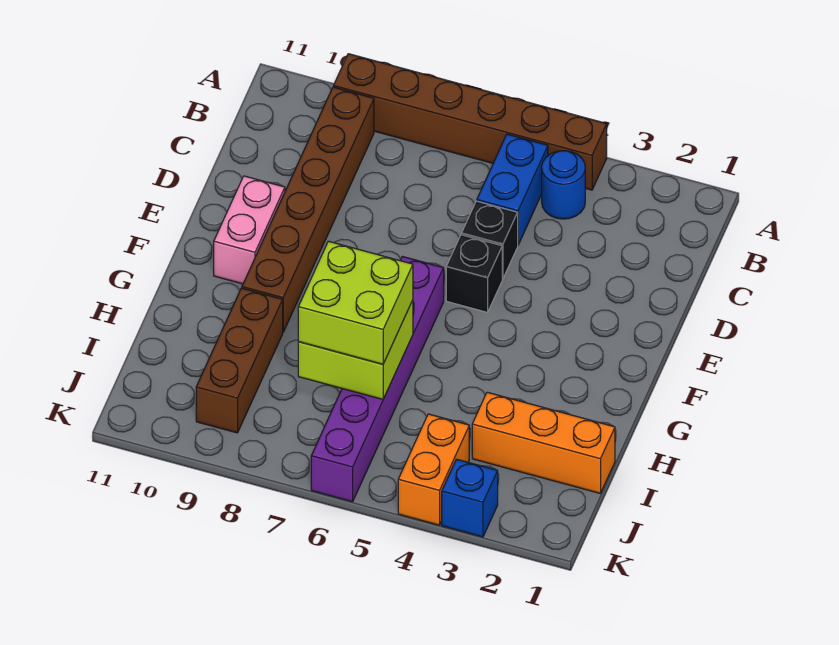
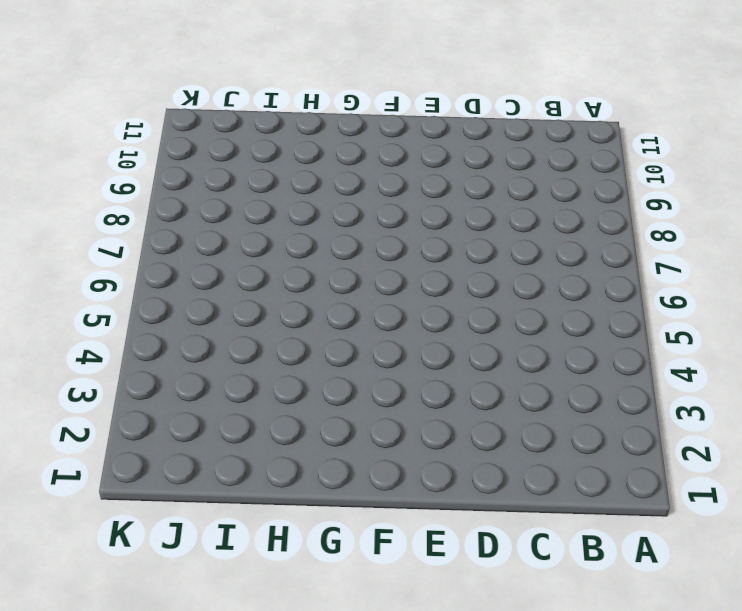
none -> brown brick A4:A9 level 1
none -> blue round brick B4 level 1
none -> blue brick B5:C5 level 1

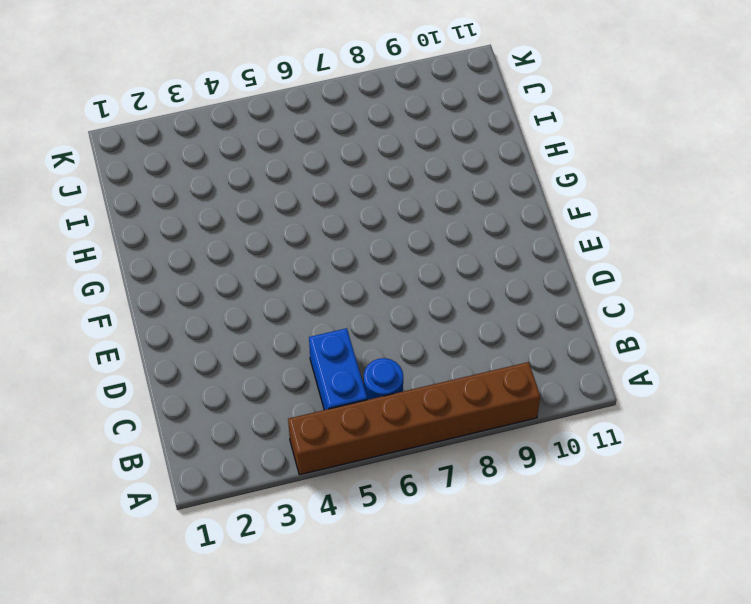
blue round brick B6 level 1 -> blue round brick B4 level 1
none -> brown brick B9:G9 level 1
none -> black brick D5 level 1
none -> black brick E5 level 1

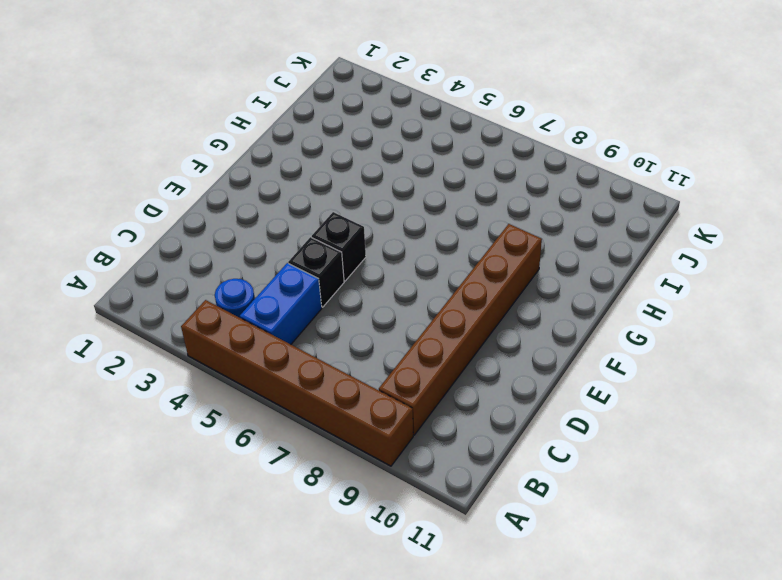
none -> pink brick E10:F10 level 1
none -> purple brick F6:K6 level 1
none -> brown brick H9:J9 level 1

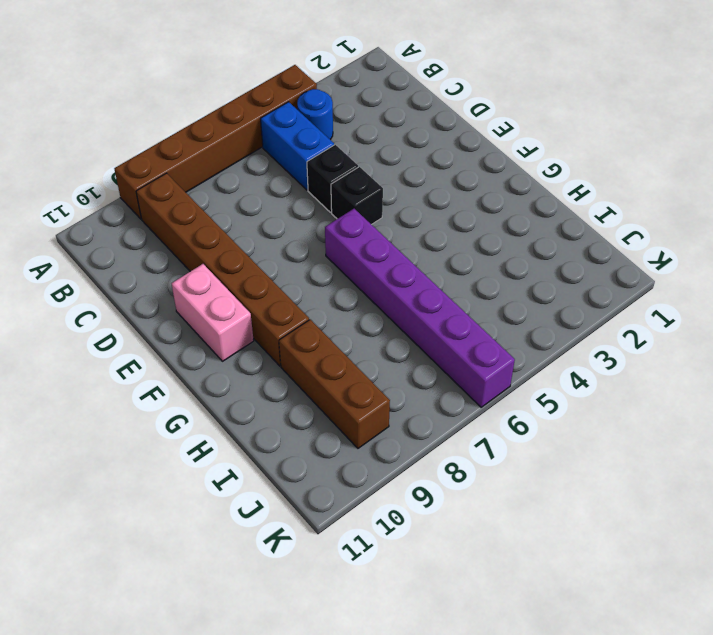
none -> orange brick I1:I3 level 1
none -> orange brick J4:K4 level 1
none -> blue brick K3 level 1

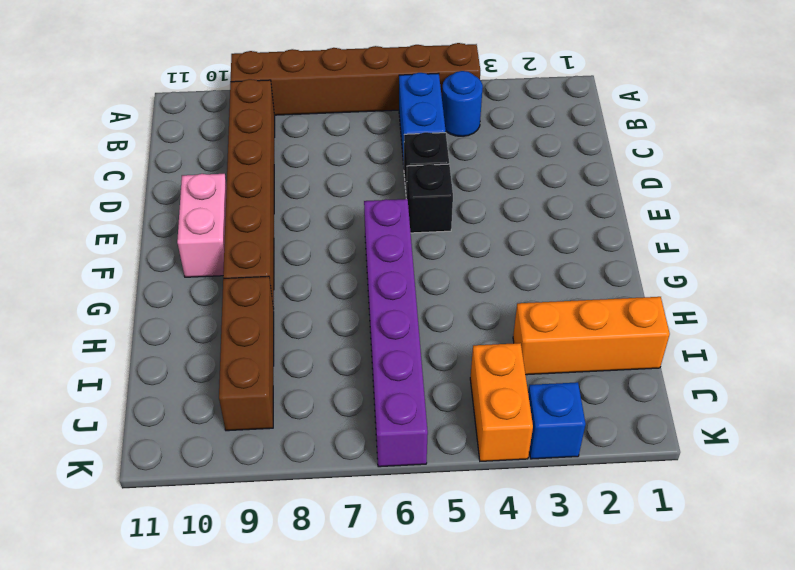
none -> lime brick H6:I7 level 2
none -> lime brick H6:I7 level 3

